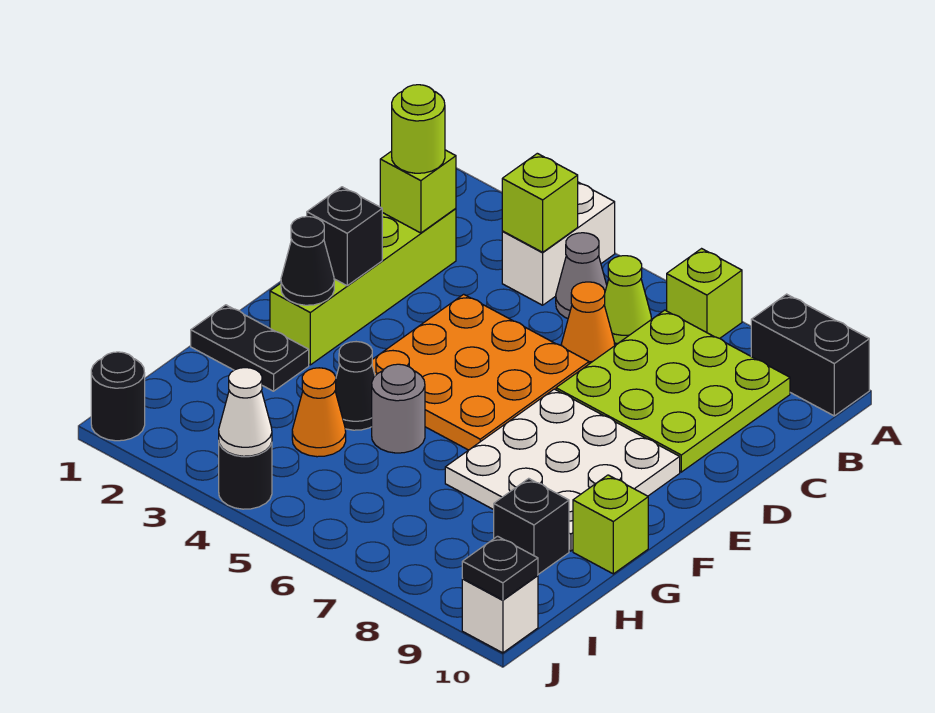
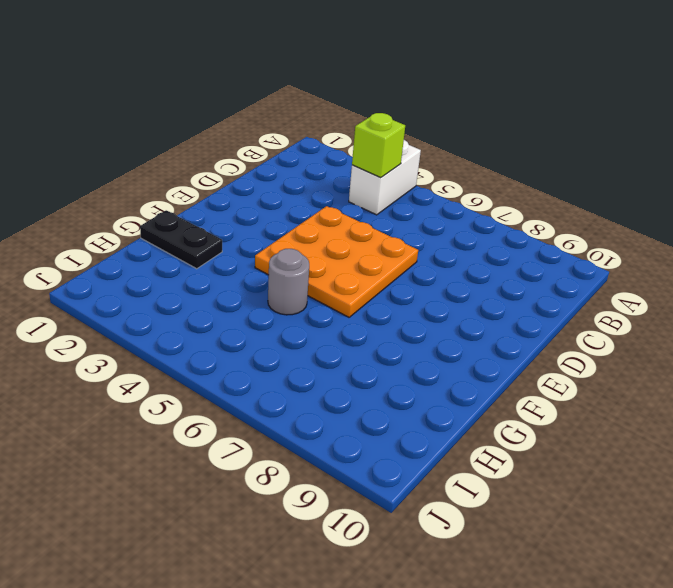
none -> lime brick A7 level 1
none -> black brick A9:A10 level 1
none -> grey cone B5 level 1

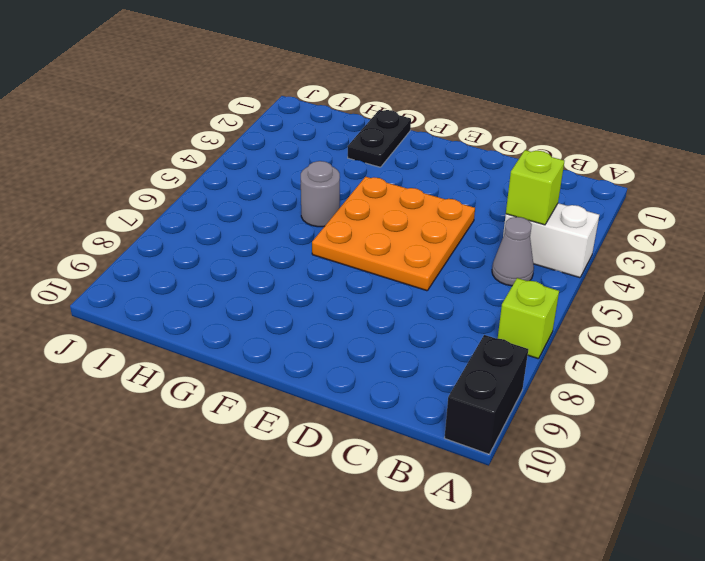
none -> lime cone B6 level 1
none -> lime plate B7:D9 level 1
none -> lime brick C2:F2 level 1

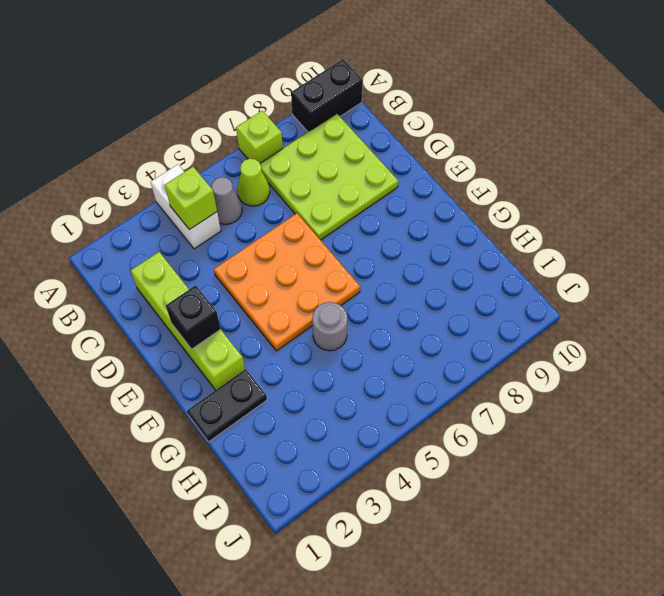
none -> orange cone C6 level 1
none -> white plate E7:G9 level 1
none -> black cone G4 level 1

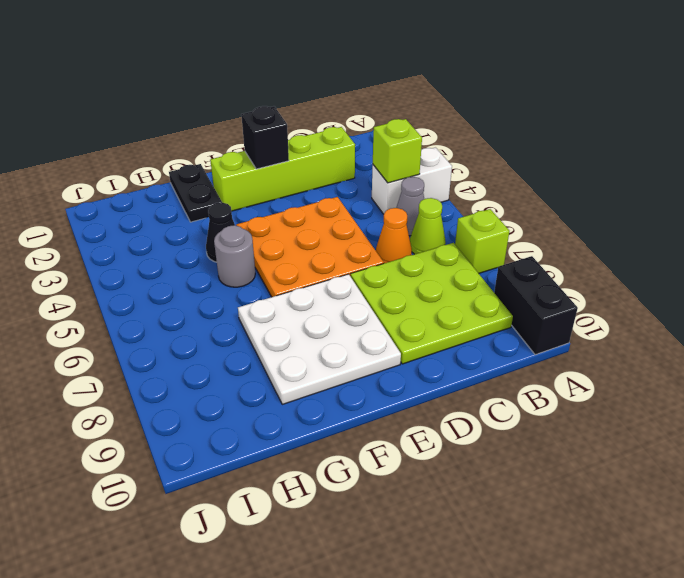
none -> lime brick G10 level 1
none -> orange cone H4 level 1
none -> black brick H9 level 1

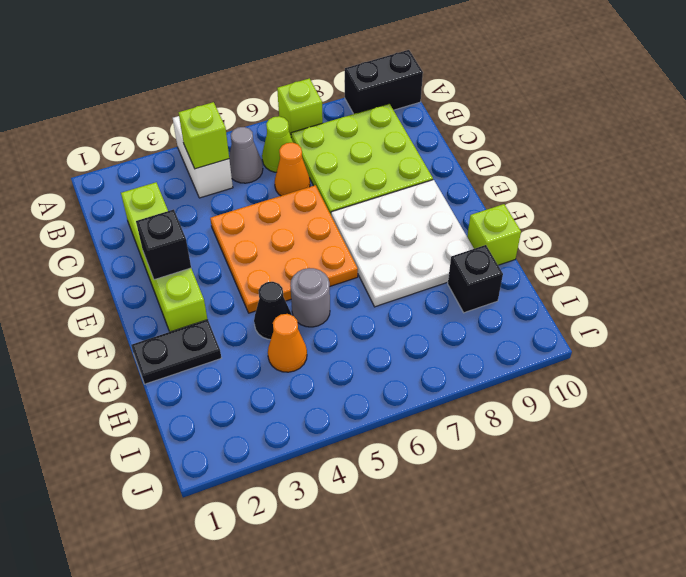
none -> black round brick J1 level 1
none -> black round brick J4 level 1
none -> white brick J10 level 1

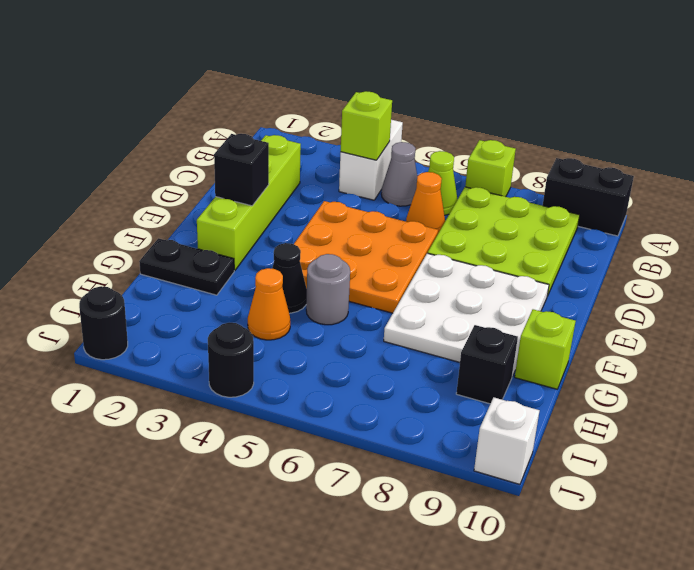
none -> lime brick C2 level 2
none -> black cone F2 level 2
none -> white cone J4 level 2

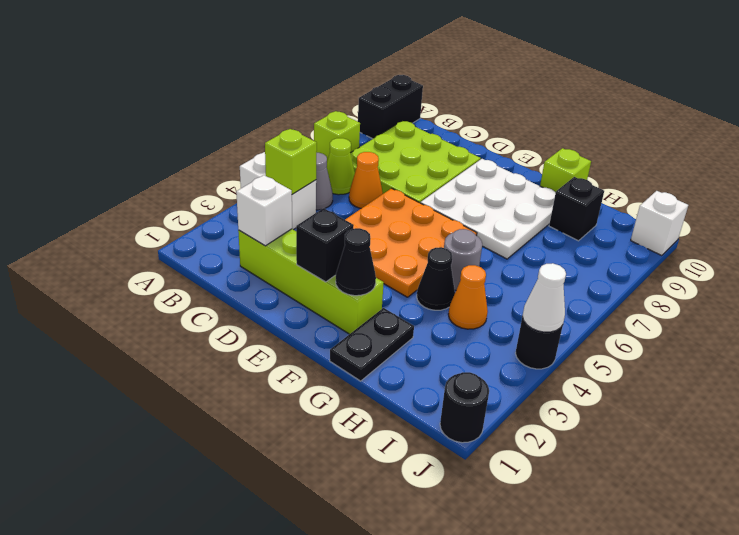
white brick C2 level 2 -> lime brick C2 level 2
none -> black plate J10 level 2
none -> lime round brick C2 level 3

